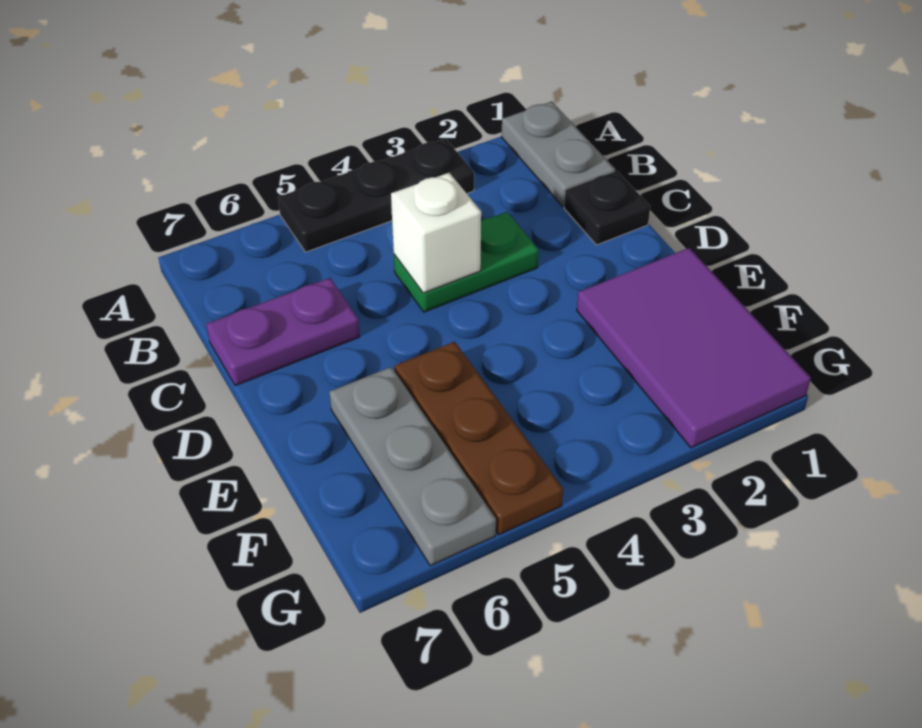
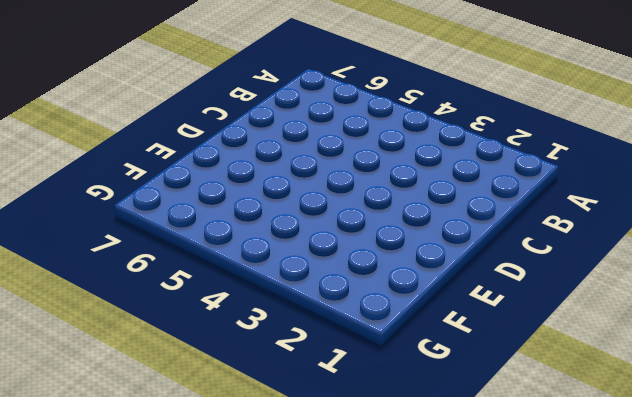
none -> grey plate A1:B1 level 1
none -> black plate A3:A5 level 1

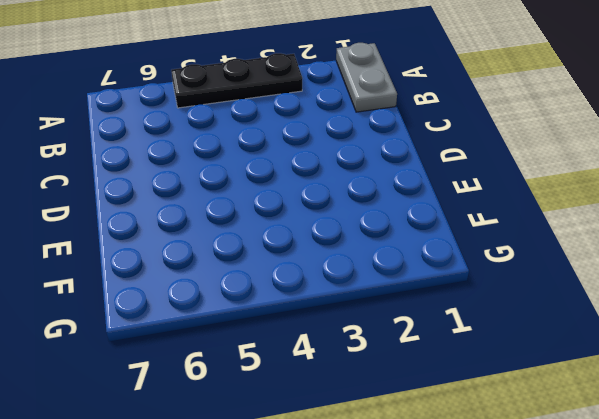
none -> black plate C1 level 1
none -> green plate C3:C4 level 1

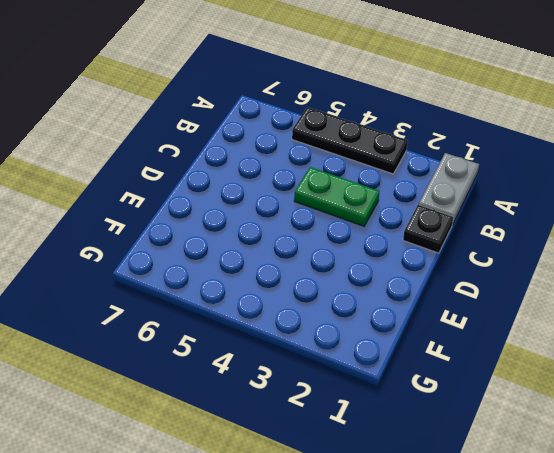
none -> purple plate C6:C7 level 1
none -> purple tile E1:G2 level 1

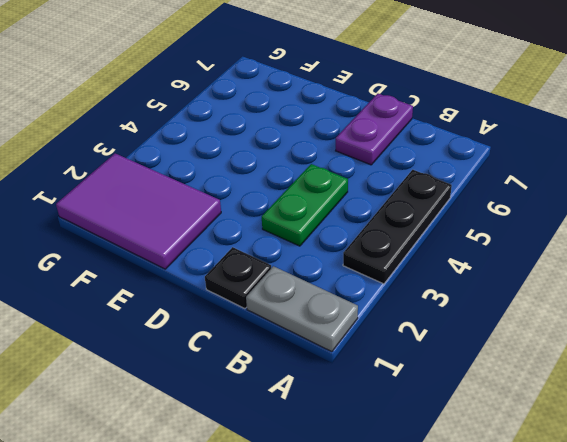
none -> brown plate E5:G5 level 1
none -> grey plate E6:G6 level 1

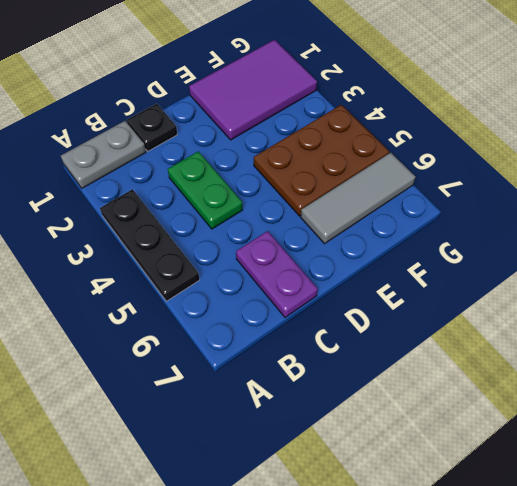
brown plate E4:G5 level 1 -> brown plate E5:G5 level 1
grey tile E6:G6 level 1 -> grey plate E6:G6 level 1
none -> white brick C4 level 2

